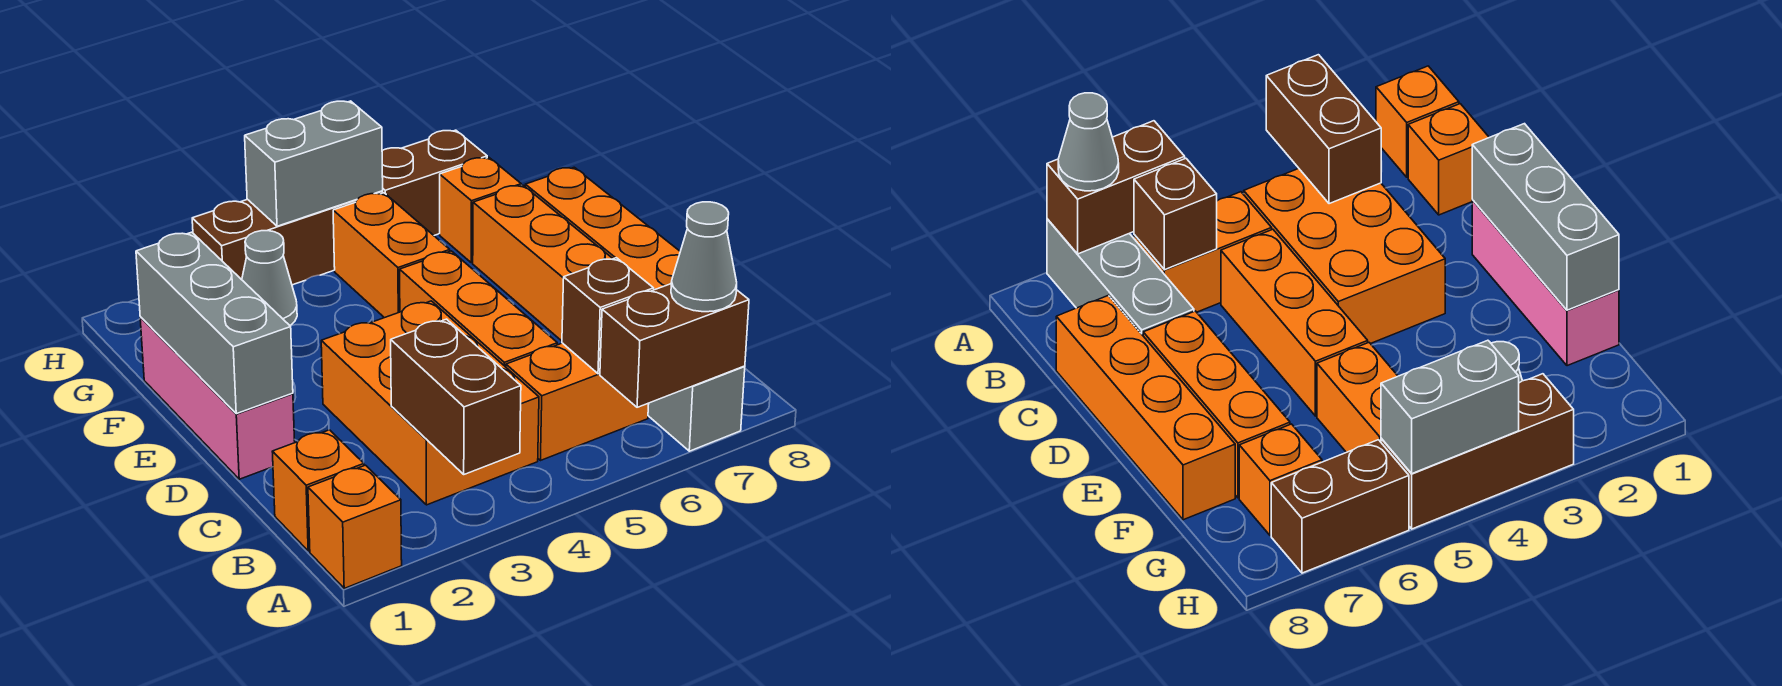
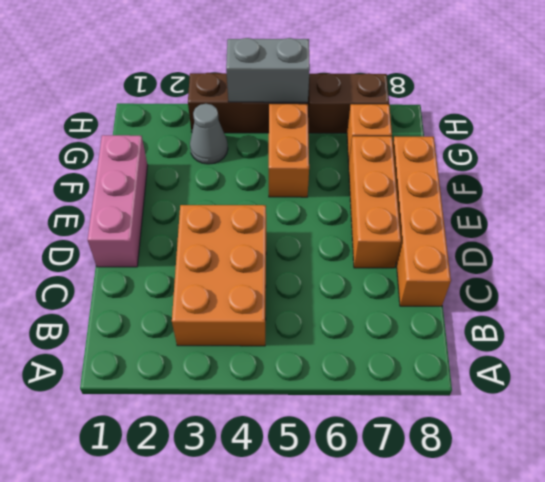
none -> orange brick A1 level 1
none -> grey brick A7:C7 level 1
none -> orange brick B1 level 1

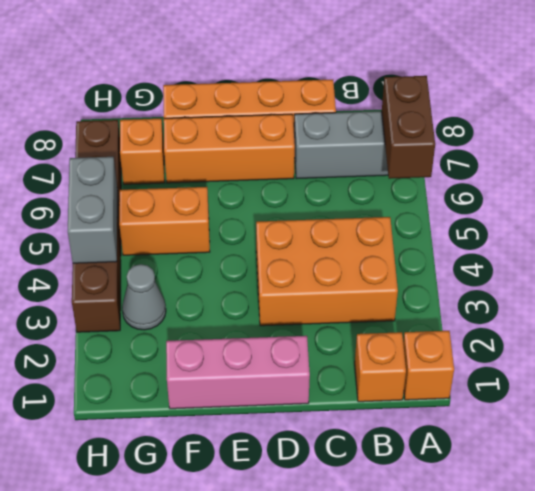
none -> orange brick B5:B6 level 1
none -> orange brick C5:E5 level 1
none -> brown brick A3:B3 level 2

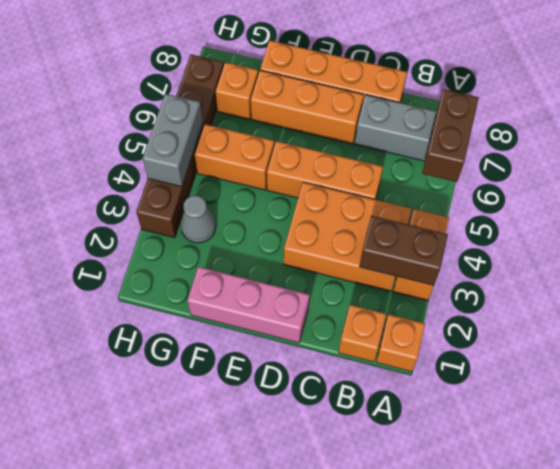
orange brick A3:A4 level 1 -> orange brick B5:B6 level 1
none -> brown brick B6 level 2
none -> grey brick D1:F1 level 2
none -> grey cone A7 level 3

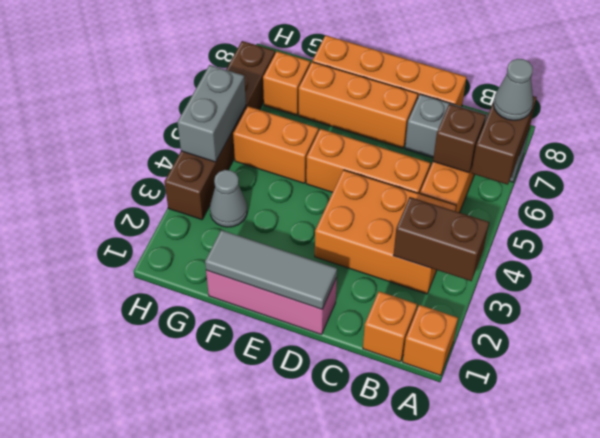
grey tile D1:F1 level 2 -> grey brick D1:F1 level 2

